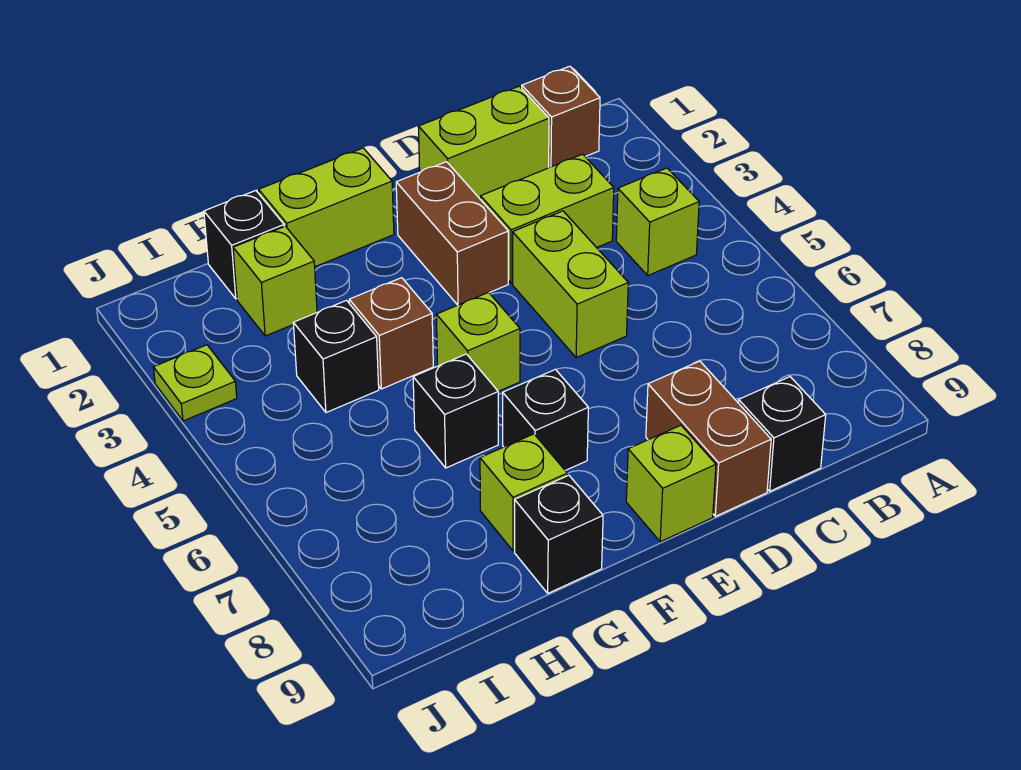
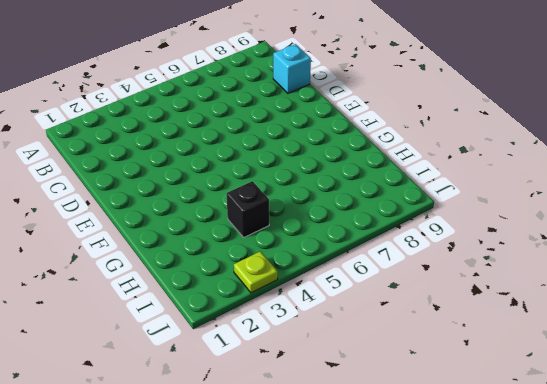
cyan brick C9 level 1 -> black brick C9 level 1
none -> brown brick B1 level 1
none -> lime brick B4 level 1
none -> lime brick C1:D1 level 1

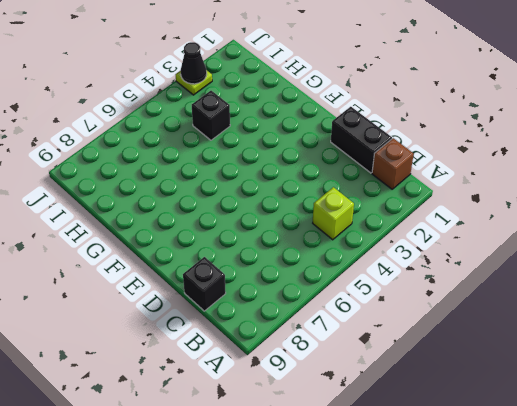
black brick C1:D1 level 1 -> lime brick C1:D1 level 1
black cone J3 level 2 -> none
none -> lime brick C3:D3 level 1
none -> lime brick D4:D5 level 1
none -> brown brick D8:D9 level 1

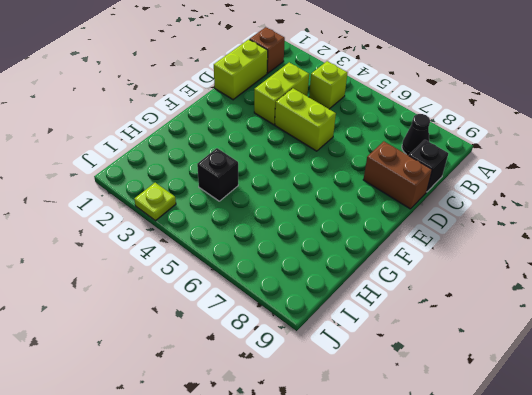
black cone B8 level 1 -> none
none -> brown brick E2:E3 level 1
none -> lime brick E9 level 1
none -> lime brick F1:G1 level 1

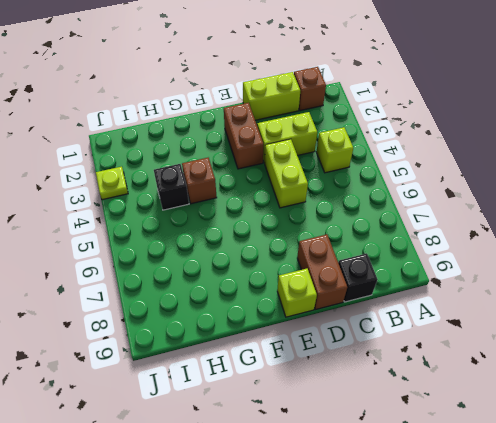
none -> lime brick F1:G1 level 1
none -> lime brick F5 level 1
none -> black brick F7 level 1

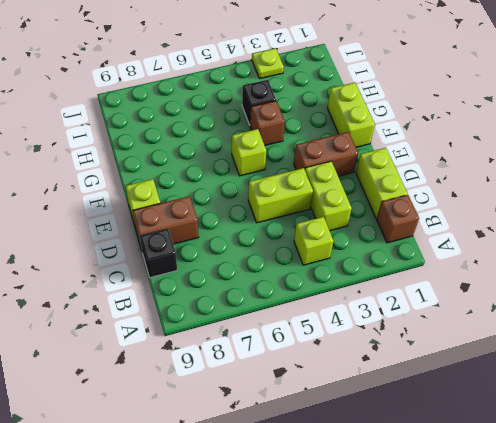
none -> black brick F7 level 1
none -> black brick G6 level 1
none -> lime brick G8 level 1

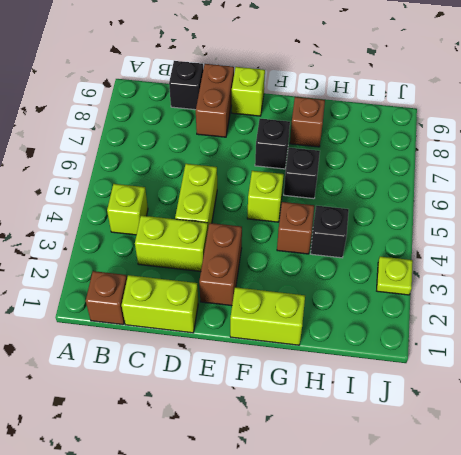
brown brick G8 level 1 -> lime brick G8 level 1
none -> black brick G9 level 1
none -> black brick H1 level 1
none -> lime brick H2 level 1

